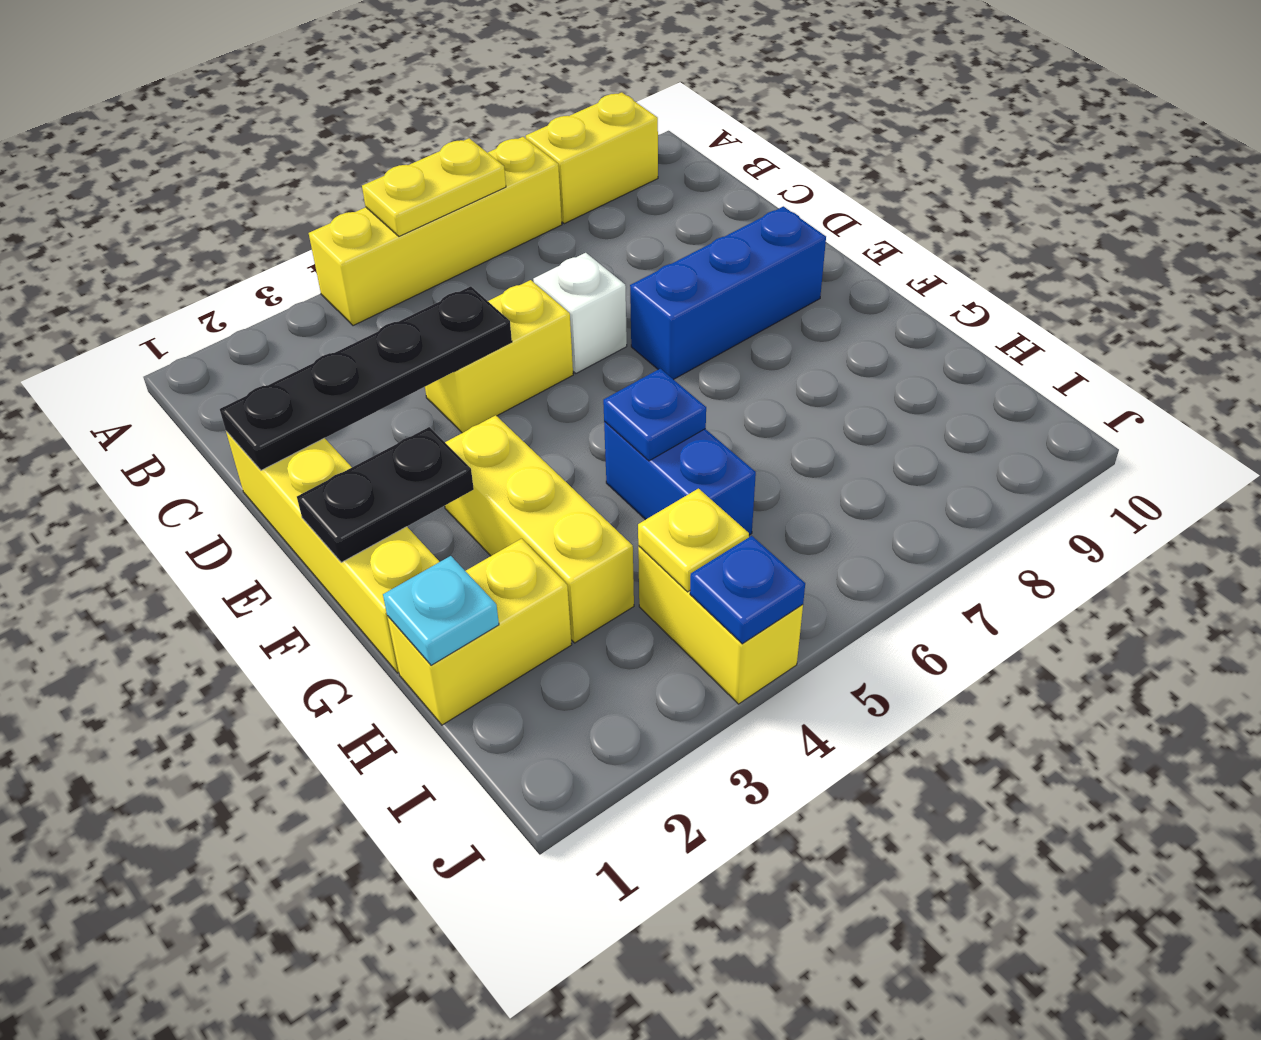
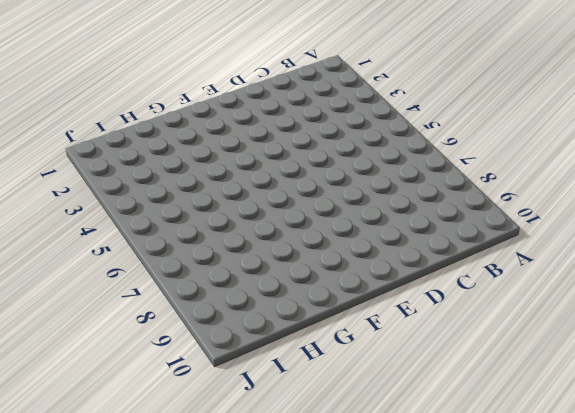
none -> yellow brick A4:A7 level 1
none -> yellow brick A8:A9 level 1
none -> yellow brick D1:G1 level 1

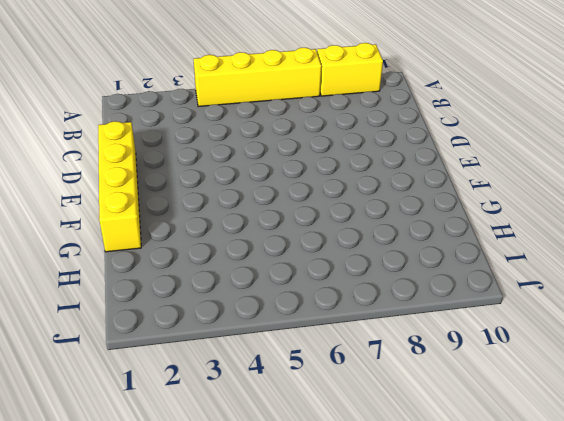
none -> yellow brick D4:D5 level 1
none -> white brick D6 level 1
none -> blue brick E7:E9 level 1

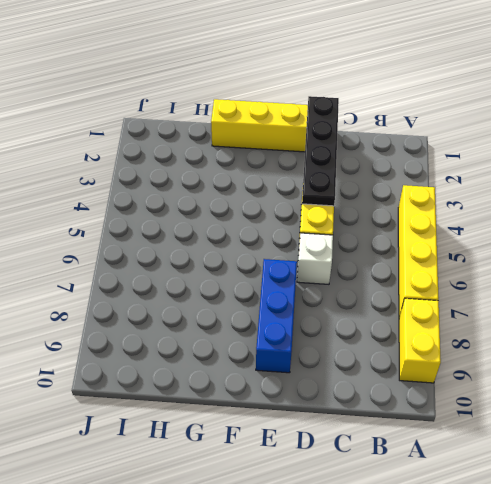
none -> yellow brick F3:H3 level 1
none -> blue brick G5:H5 level 1
none -> yellow brick H1:H2 level 1

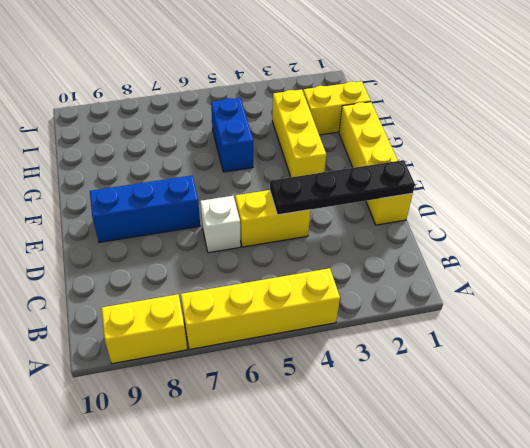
none -> yellow brick I4:J4 level 1
none -> yellow plate A5:A6 level 2
none -> black plate F1:F2 level 2

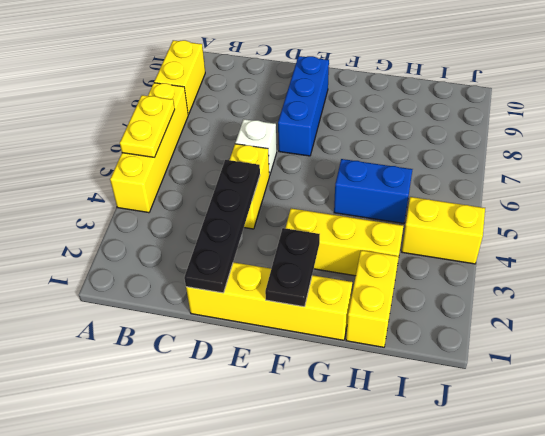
none -> blue plate G5 level 2
none -> cyan plate H1 level 2
none -> yellow plate I4 level 2

